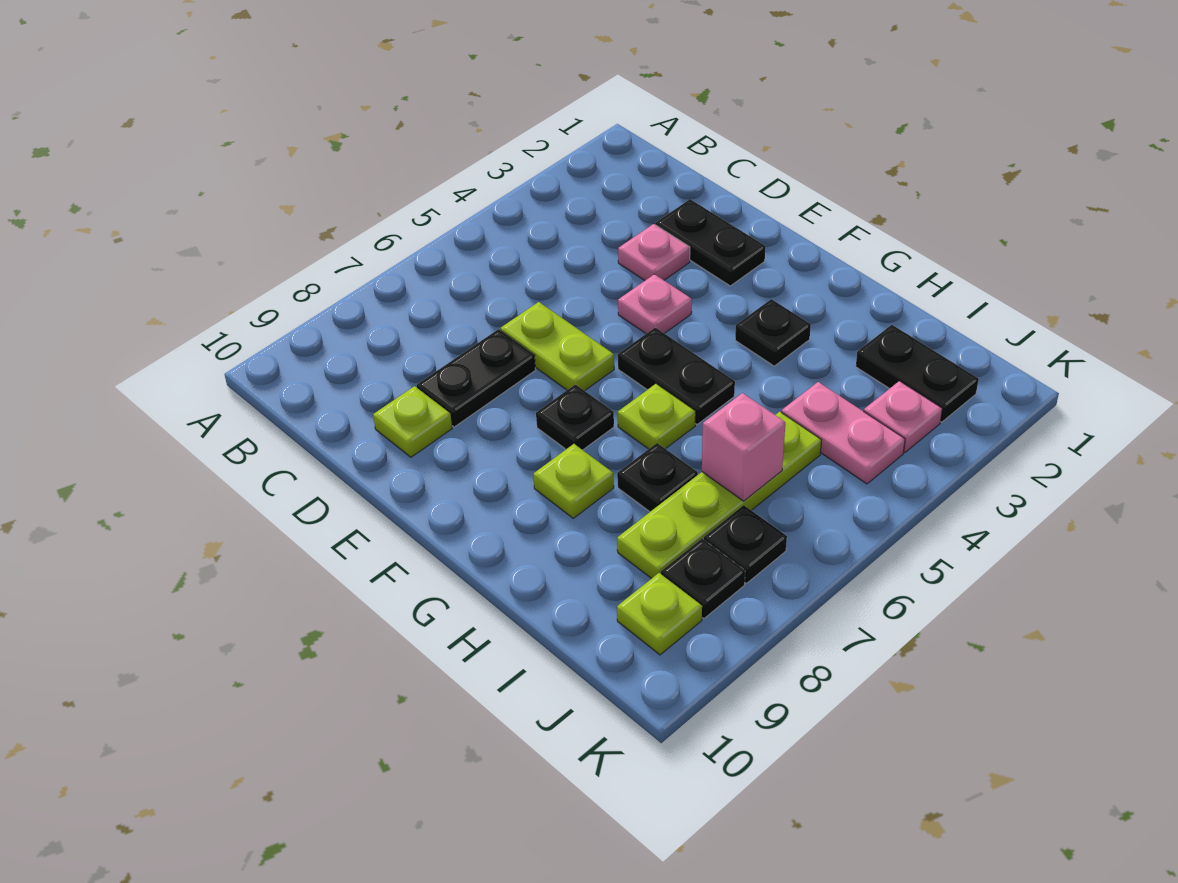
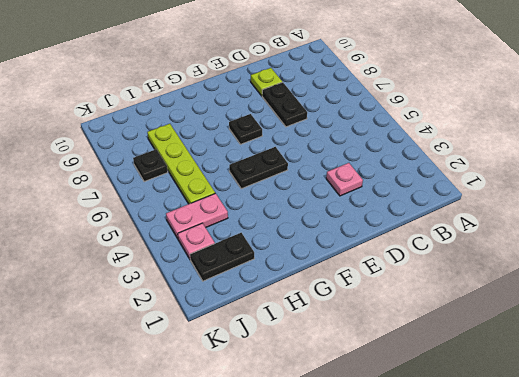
none -> black plate D2:E2 level 1
none -> lime plate D6:E6 level 1
none -> pink plate E4 level 1

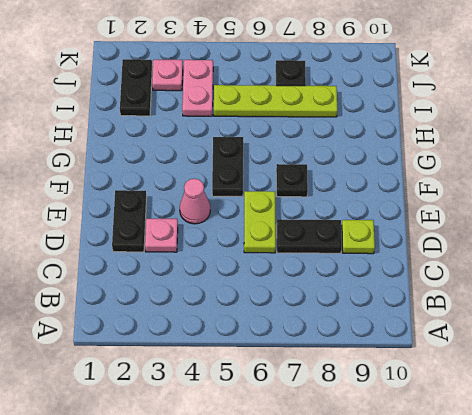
pink cone E4 level 1 -> pink plate E4 level 1
none -> black plate G3 level 1
none -> lime plate G6 level 1
none -> lime plate G8 level 1

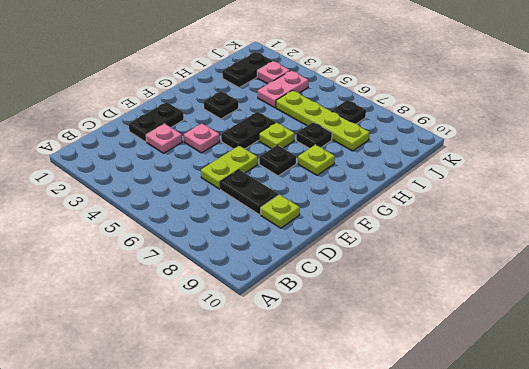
none -> black plate J8 level 1
none -> lime plate J9 level 1
none -> pink brick I6 level 2

